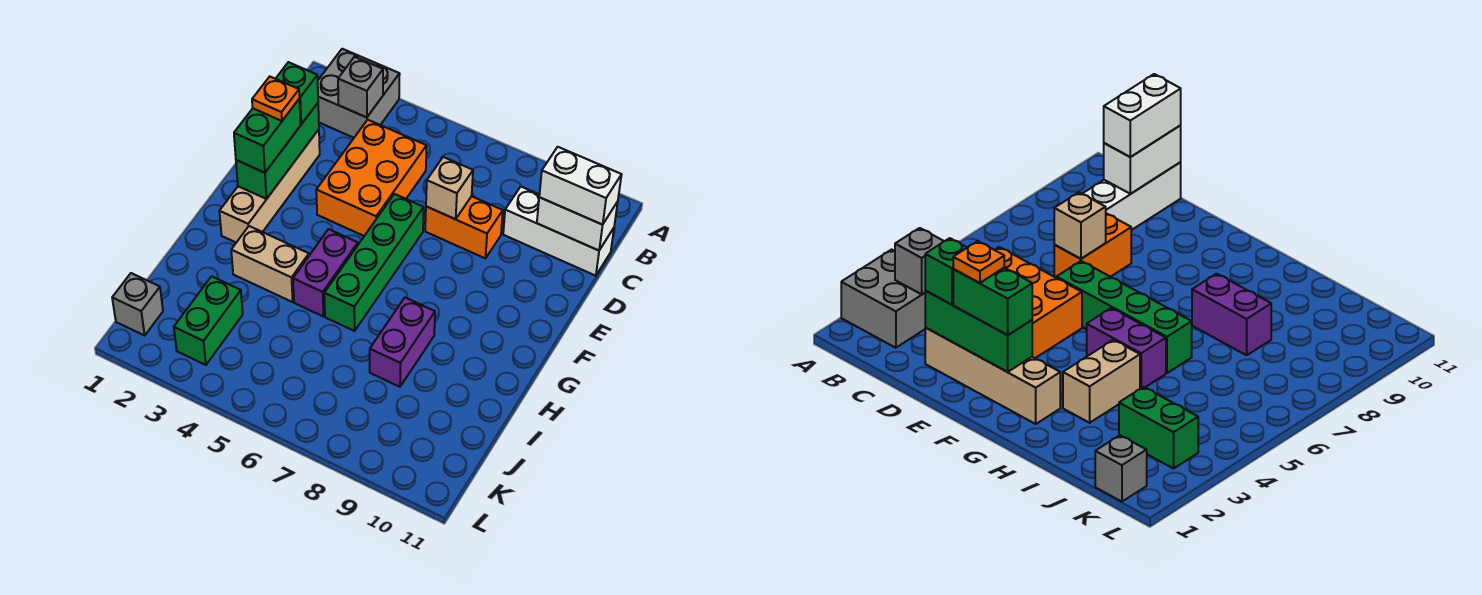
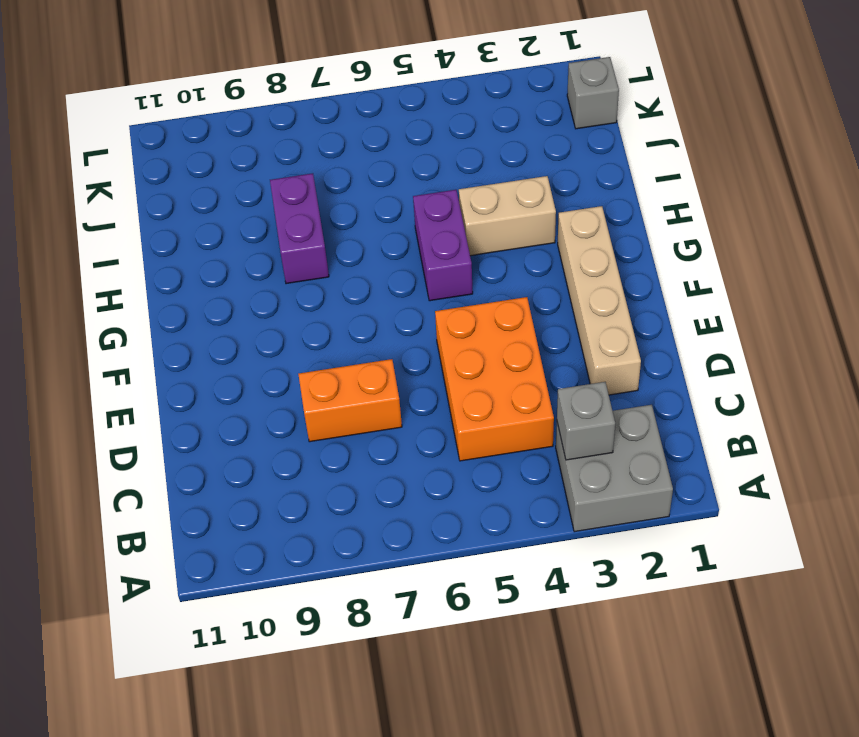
none -> white brick C9:C11 level 1
none -> green brick E6:H6 level 1
none -> green brick J3:K3 level 1

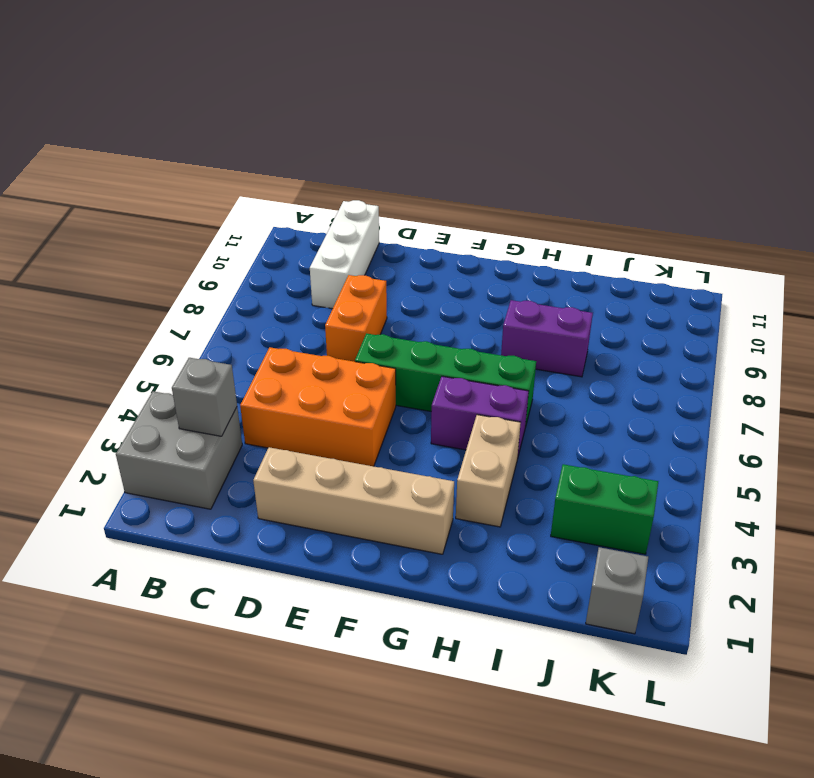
none -> white brick C10:C11 level 2
none -> green brick D2:F2 level 2
none -> tan brick D7 level 2

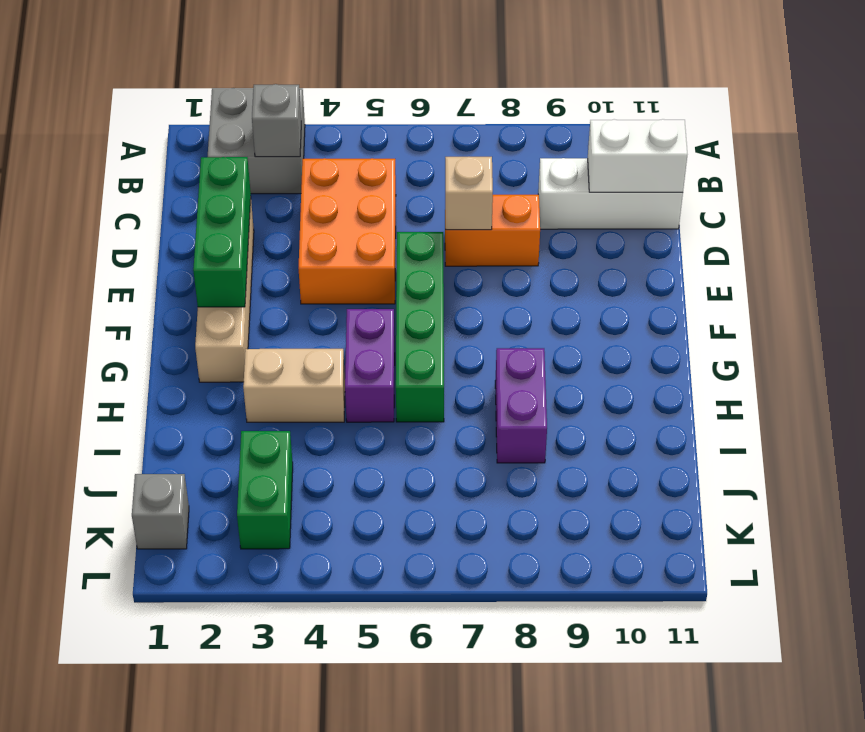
none -> white brick C10:C11 level 3
none -> green brick D2 level 3
none -> green brick E2:F2 level 3

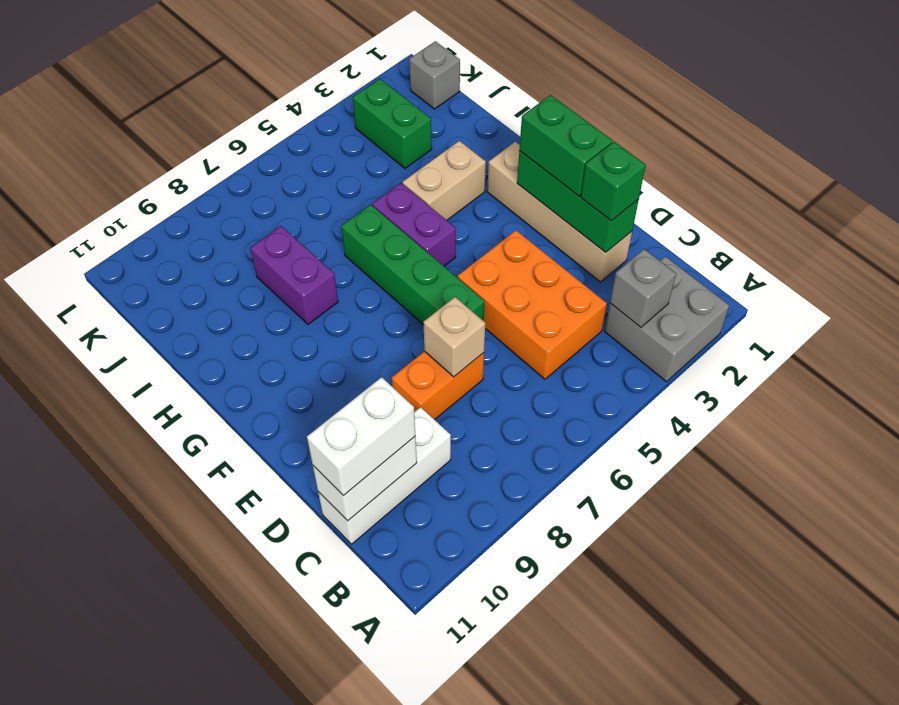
none -> orange plate E2 level 4

